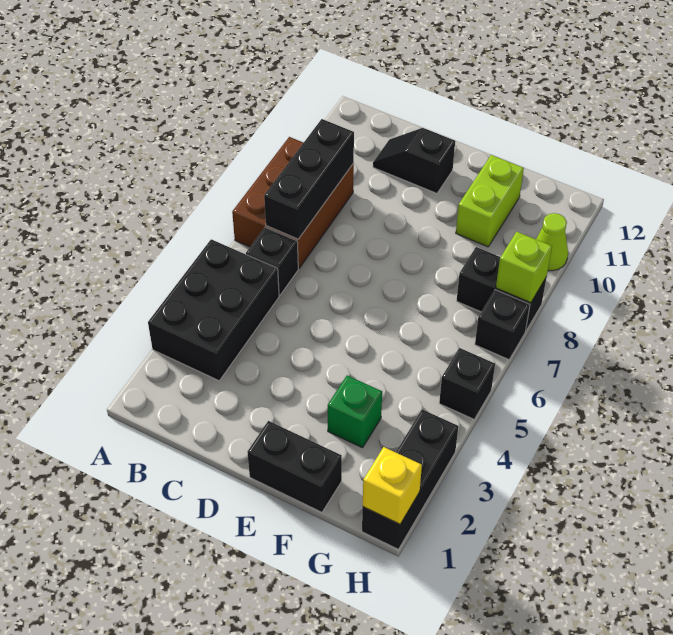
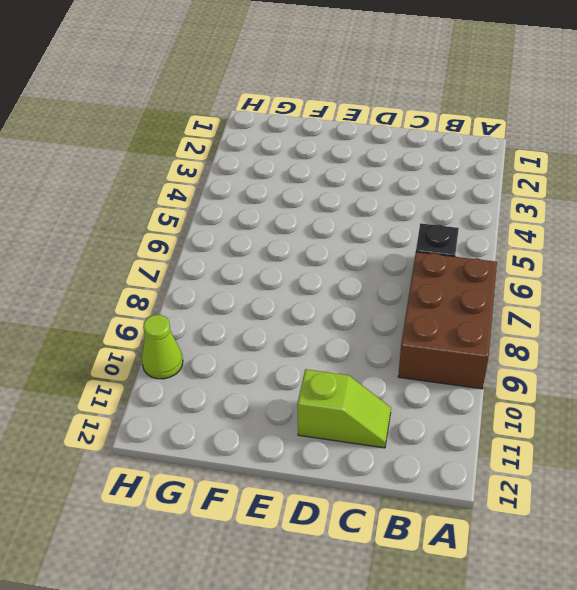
lime slope C11:D11 level 1 top D -> black slope C11:D11 level 1 top D
none -> black brick A3:B5 level 1
none -> black brick E1:F1 level 1
none -> green brick F3 level 1

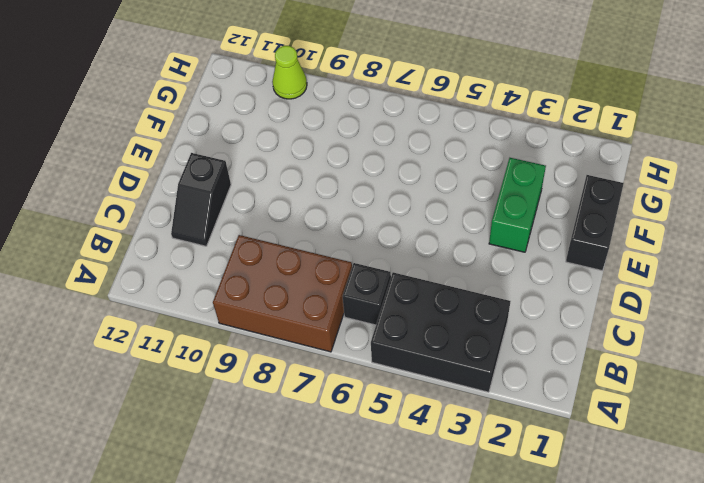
green brick E3:F3 level 1 -> green brick F3 level 1
none -> lime brick F10:F11 level 1
none -> black brick G8:H8 level 1
none -> black brick H1:H3 level 1

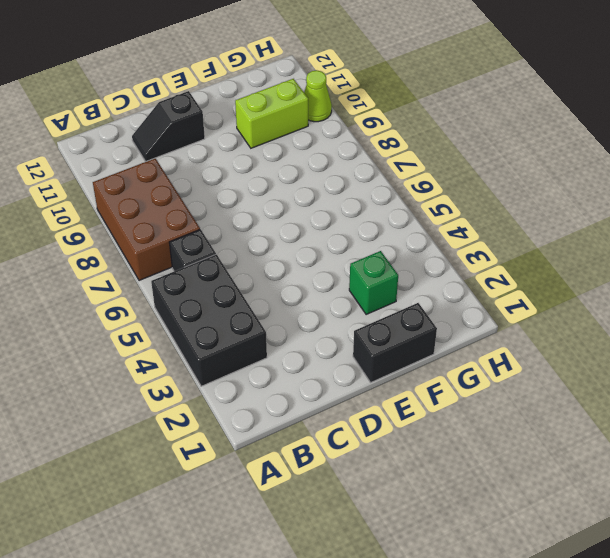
lime brick F10:G10 level 1 -> lime brick F10:F11 level 1
none -> black brick G8:H8 level 1
none -> black brick H1:H3 level 1
none -> black brick H5 level 1

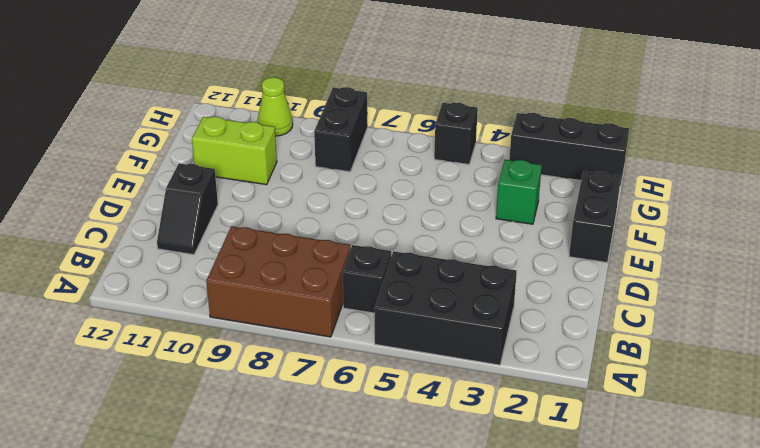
none -> black brick H7 level 1
none -> black brick B7:B9 level 2
none -> yellow brick H1 level 2

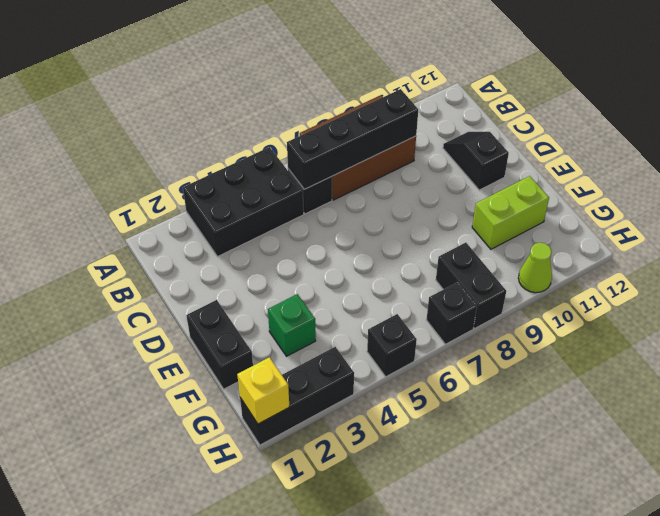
black brick B6:B9 level 2 -> black brick B7:B9 level 2
none -> lime brick H8 level 2

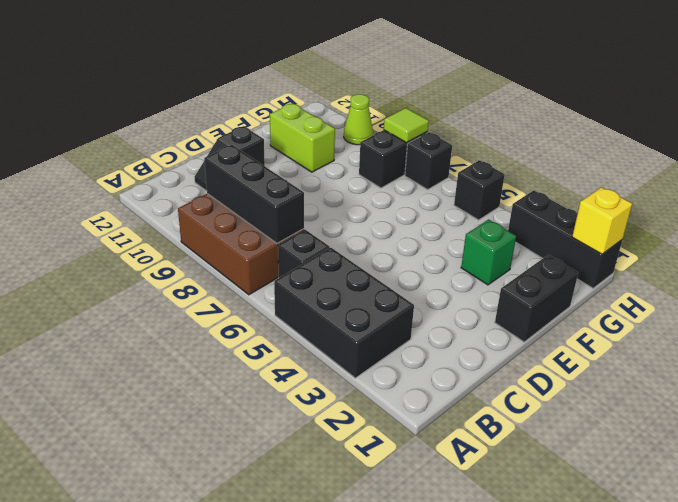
lime tile H8 level 2 -> lime brick H8 level 2

